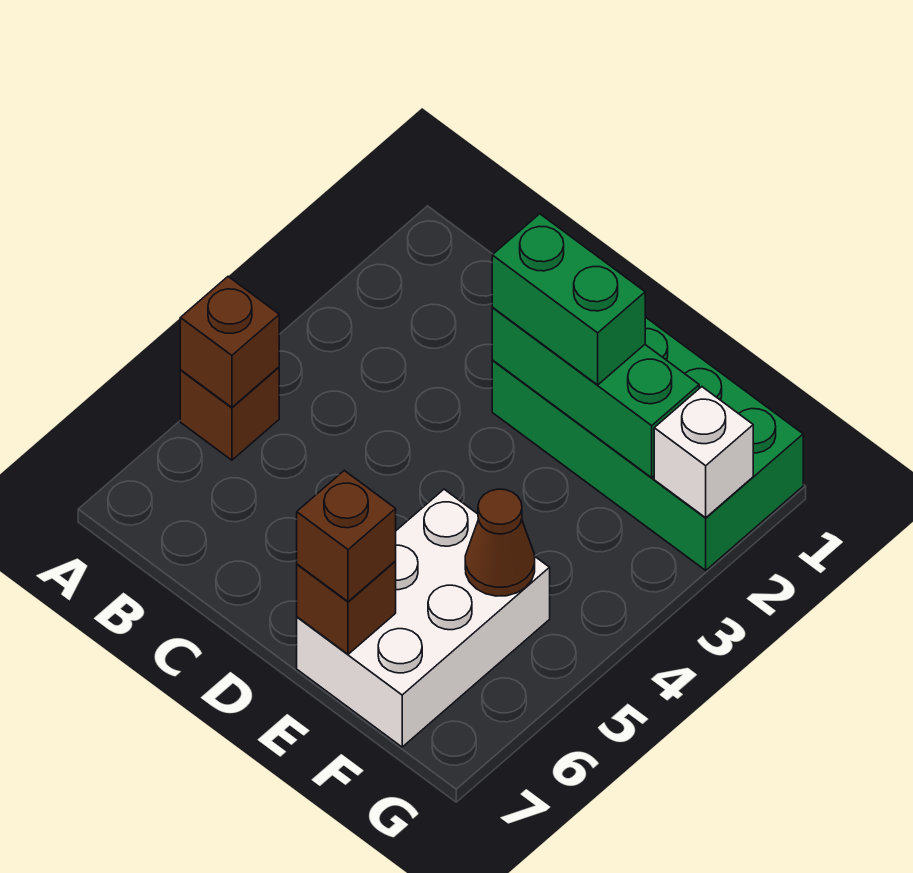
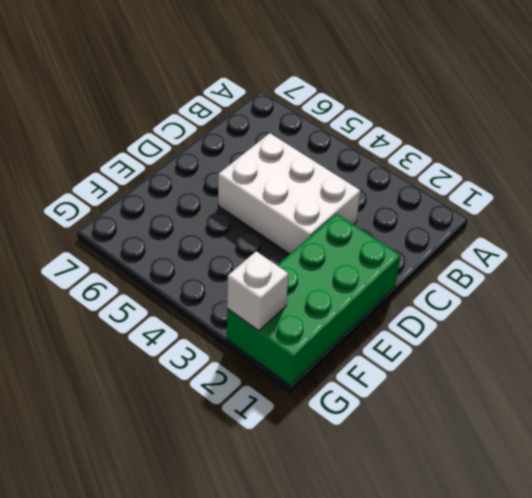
white brick C3:D5 level 1 -> white brick E5:F7 level 1
none -> brown brick A5 level 1
none -> brown brick A5 level 2

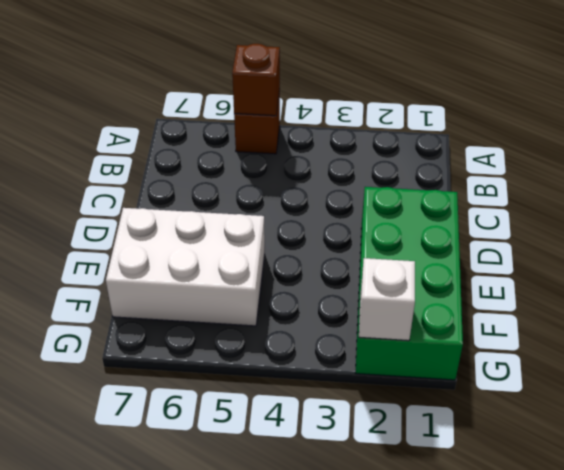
none -> green brick D2:F2 level 2
none -> brown brick E7 level 2

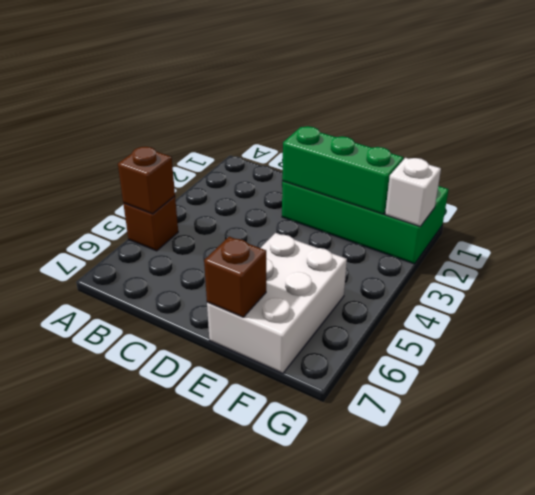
none -> brown cone F5 level 2
none -> green brick D2:E2 level 3

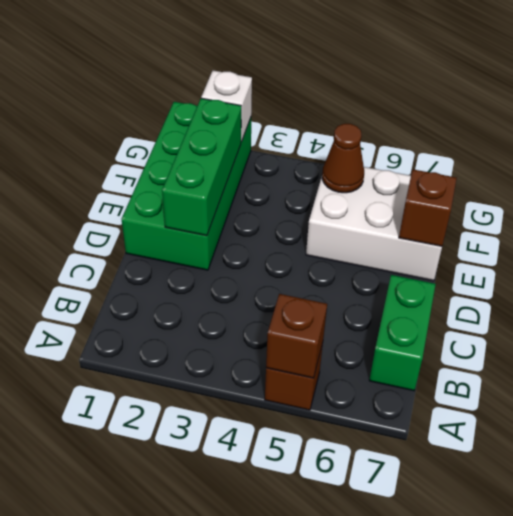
green brick B7:C7 level 1 -> green brick D2:E2 level 3
none -> brown brick E7 level 3

